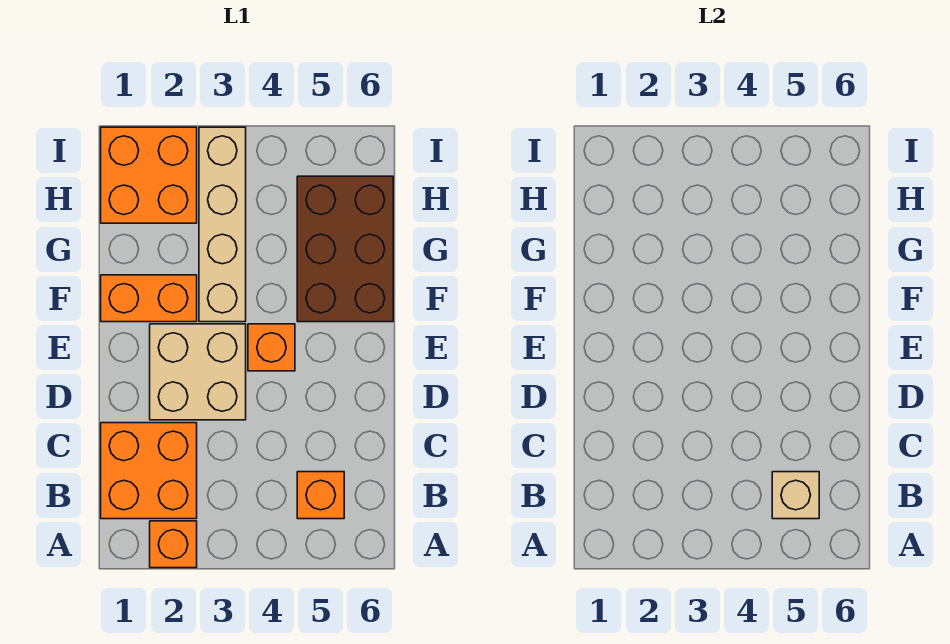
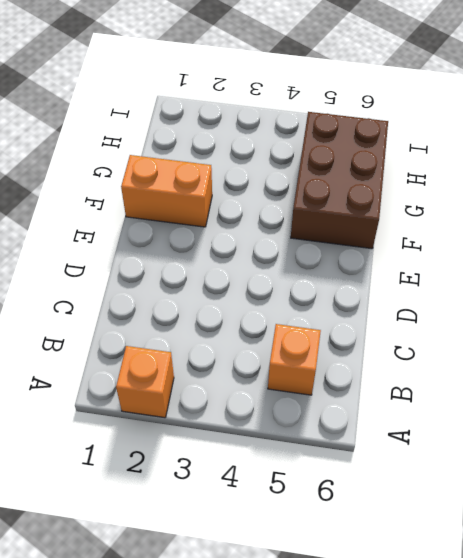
none -> orange brick B1:C2 level 1
none -> tan brick D2:E3 level 1

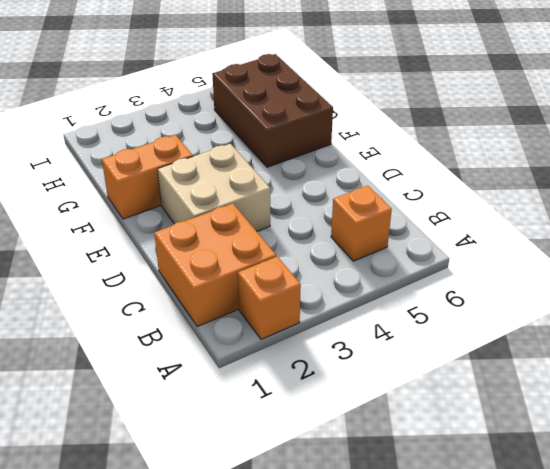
none -> orange brick E4 level 1
none -> tan brick F3:I3 level 1

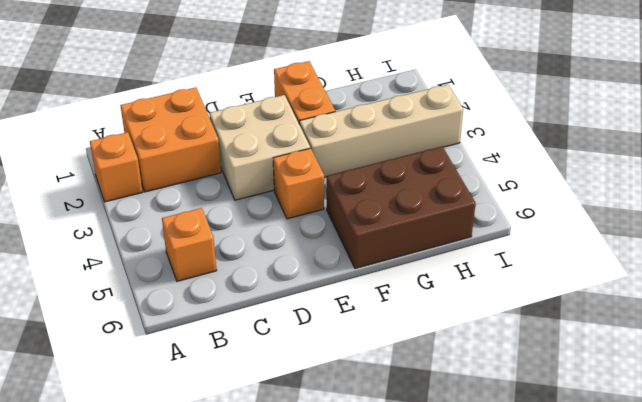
none -> orange brick H1:I2 level 1
none -> tan brick B5 level 2

